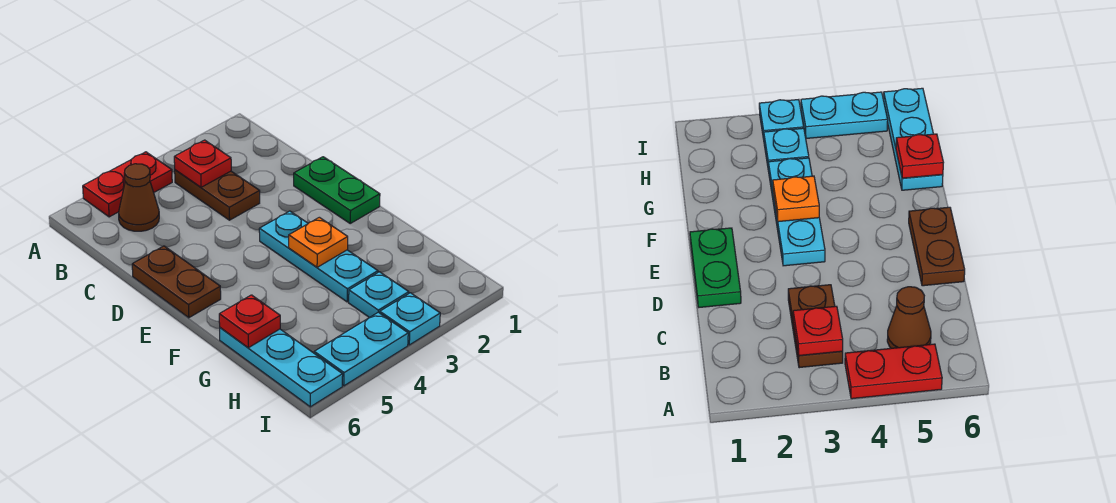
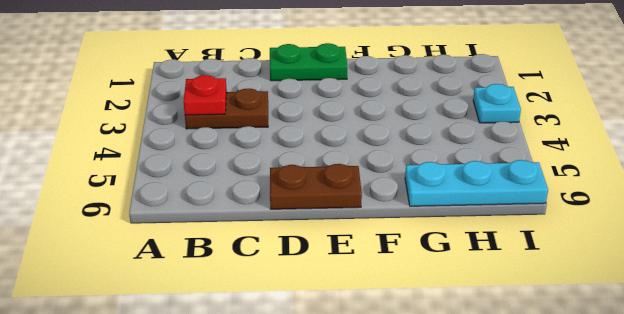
none -> red plate A4:A5 level 1
none -> brown cone B5 level 1
none -> cyan plate E3:G3 level 1

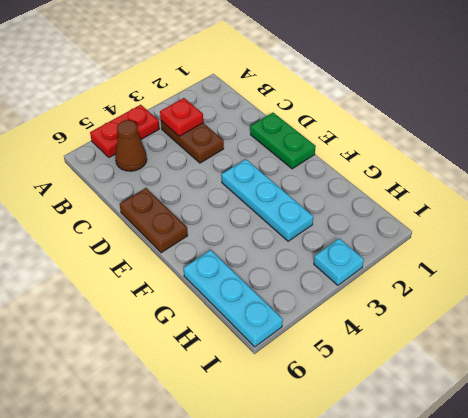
none -> cyan plate H3 level 1
none -> cyan plate I4:I5 level 1
none -> orange plate F3 level 2

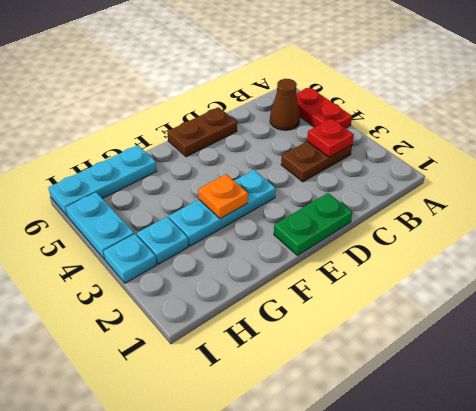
none -> red plate G6 level 2

